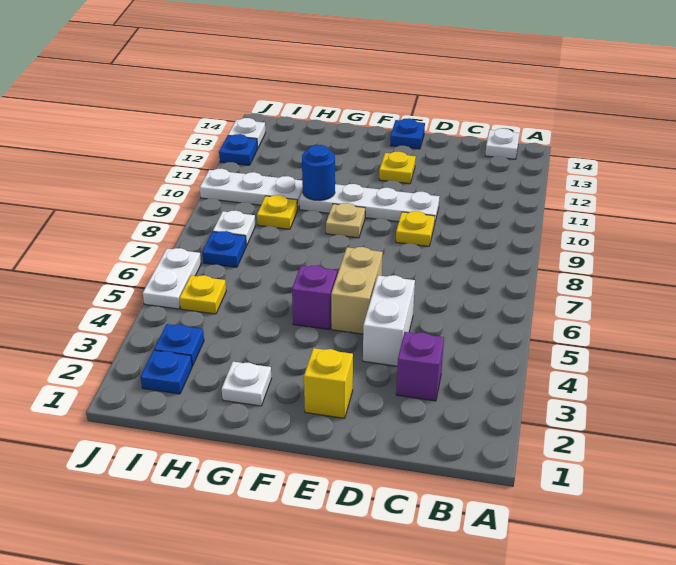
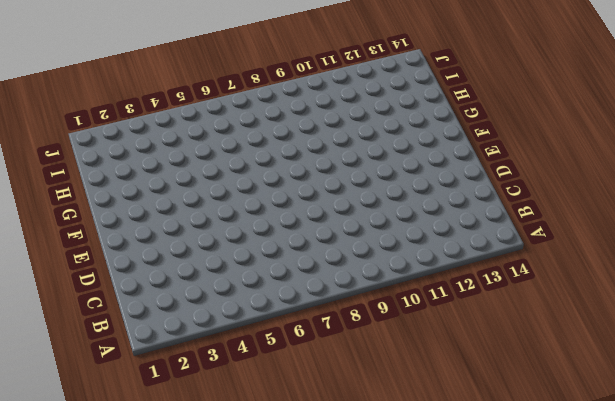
none -> white plate B14 level 1
none -> purple brick C3 level 1
none -> white brick D4:D5 level 1

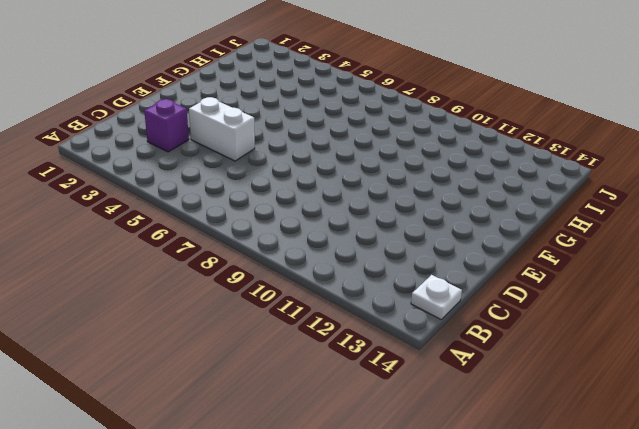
none -> yellow plate D9 level 1
none -> white plate D10:G10 level 1
none -> yellow brick E2 level 1

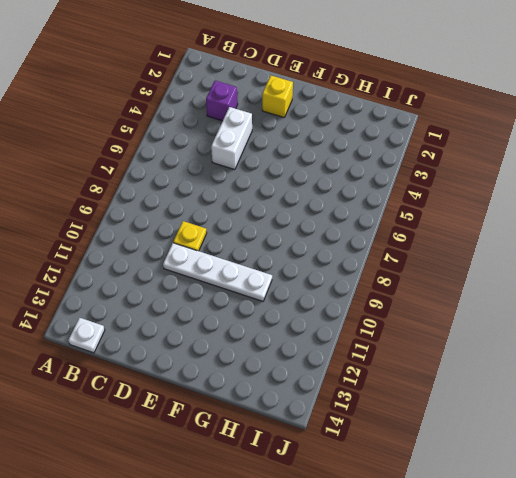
none -> tan brick E5:E6 level 1
none -> yellow plate E12 level 1
none -> blue plate E14 level 1

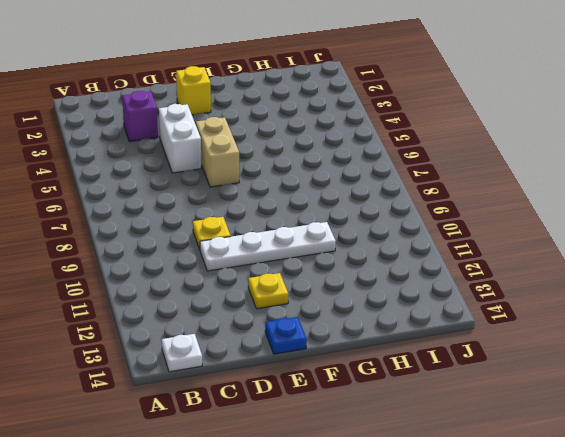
none -> purple brick F5 level 1
none -> tan plate F9 level 1
none -> white plate G2 level 1

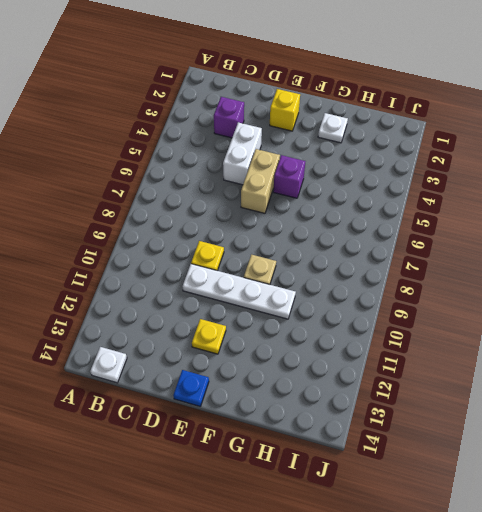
none -> yellow plate H9 level 1
none -> white plate H10:J10 level 1
none -> blue plate I2 level 1

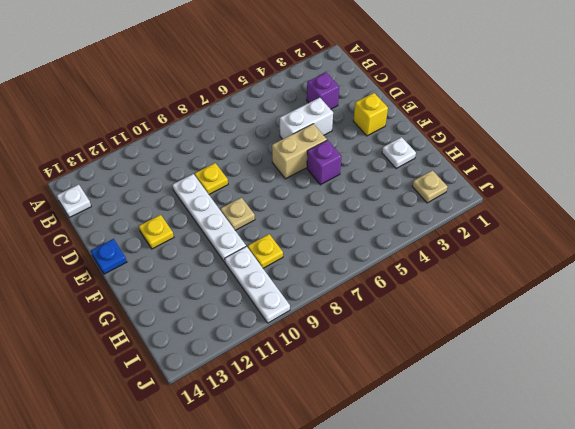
tan plate I2 level 1 -> blue plate I2 level 1
none -> blue plate I3 level 1
none -> yellow plate I5 level 1
none -> blue plate I7 level 1

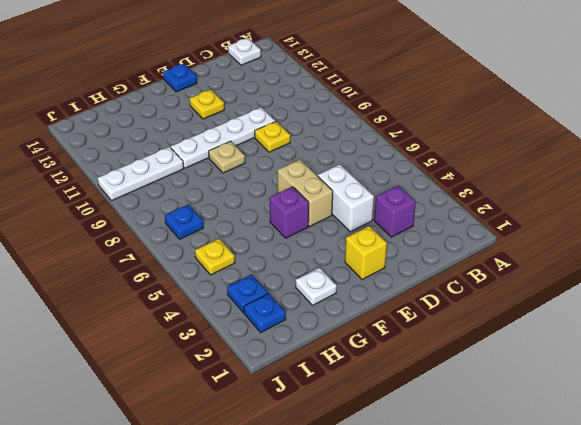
none -> yellow plate H9 level 1
none -> white plate I8 level 1
none -> white plate J5:J6 level 1

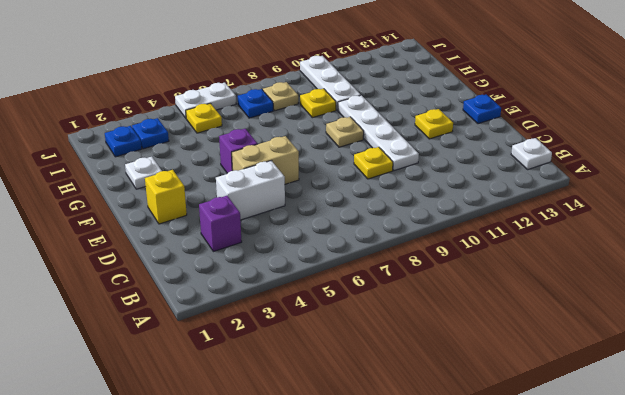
tan plate I8 level 1 -> white plate I8 level 1
none -> blue plate J12 level 1
none -> white plate J13 level 1
none -> blue round brick G10 level 2

